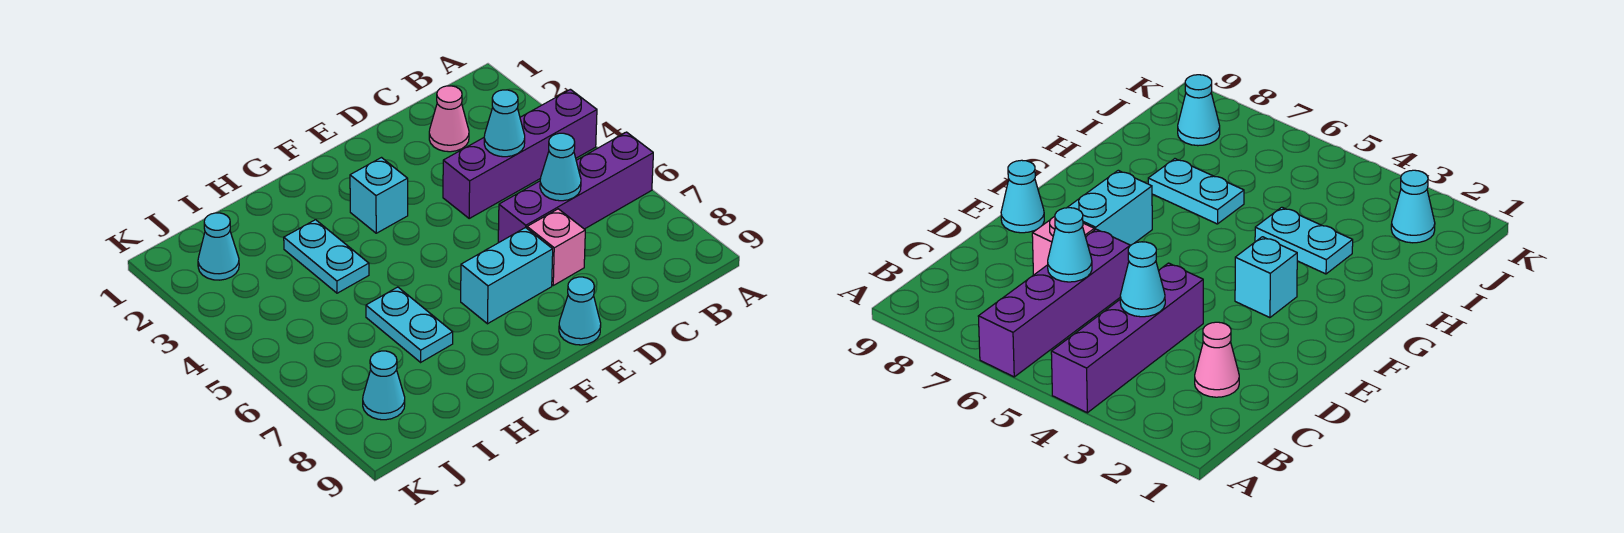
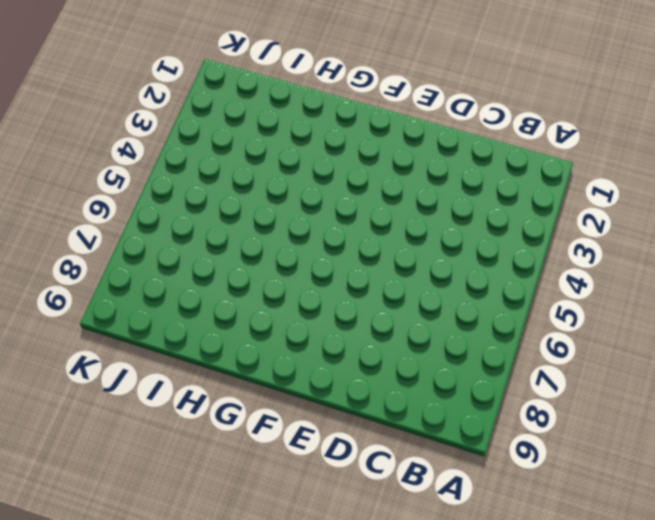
none -> purple brick A4:D4 level 1
none -> purple brick A6:D6 level 1
none -> pink cone C2 level 1

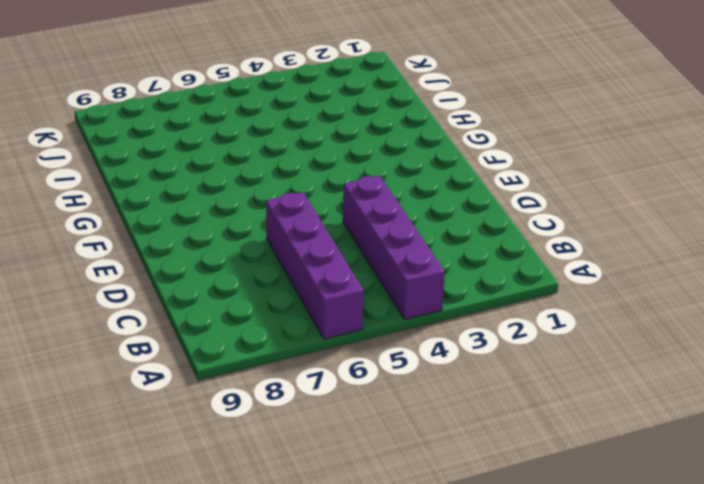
none -> pink cone C2 level 1
none -> pink brick D7 level 1
none -> cyan brick E7:F7 level 1

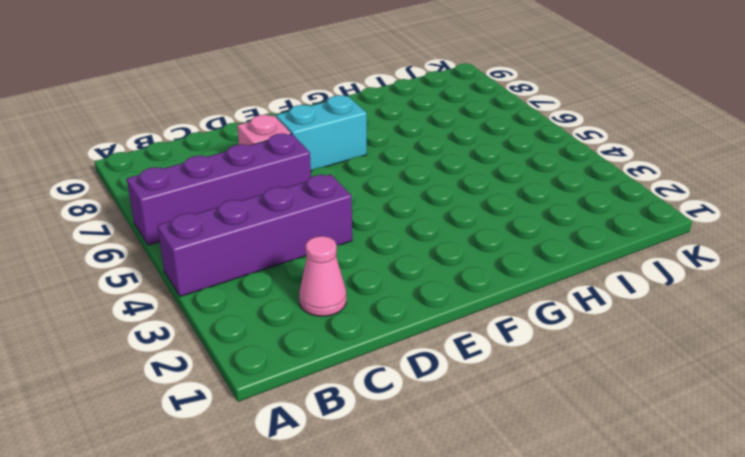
none -> cyan cone E9 level 1
none -> cyan brick F3 level 1
none -> cyan plate H3:H4 level 1

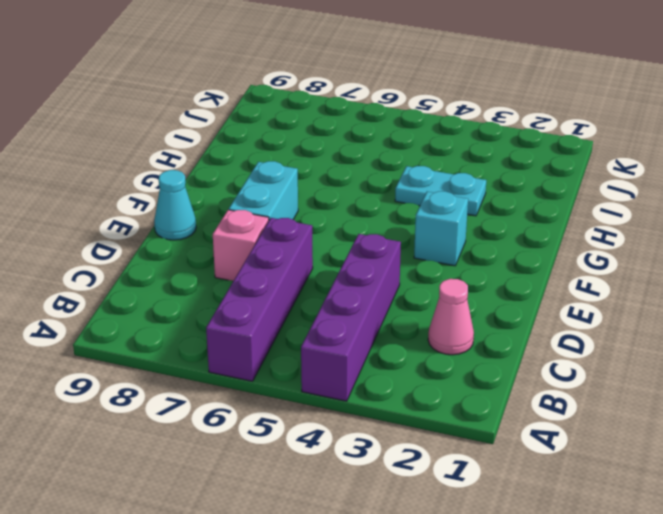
none -> cyan plate H6:H7 level 1
none -> cyan cone J2 level 1
none -> cyan cone J8 level 1

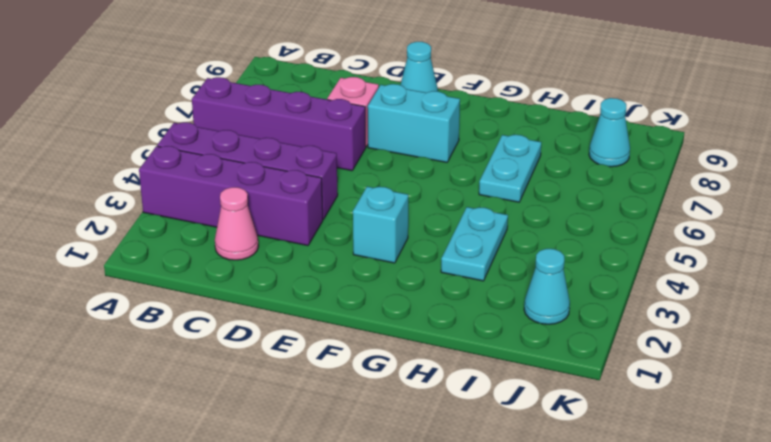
purple brick A3:D3 level 1 -> none
none -> cyan cone C4 level 2
none -> cyan cone C6 level 2

